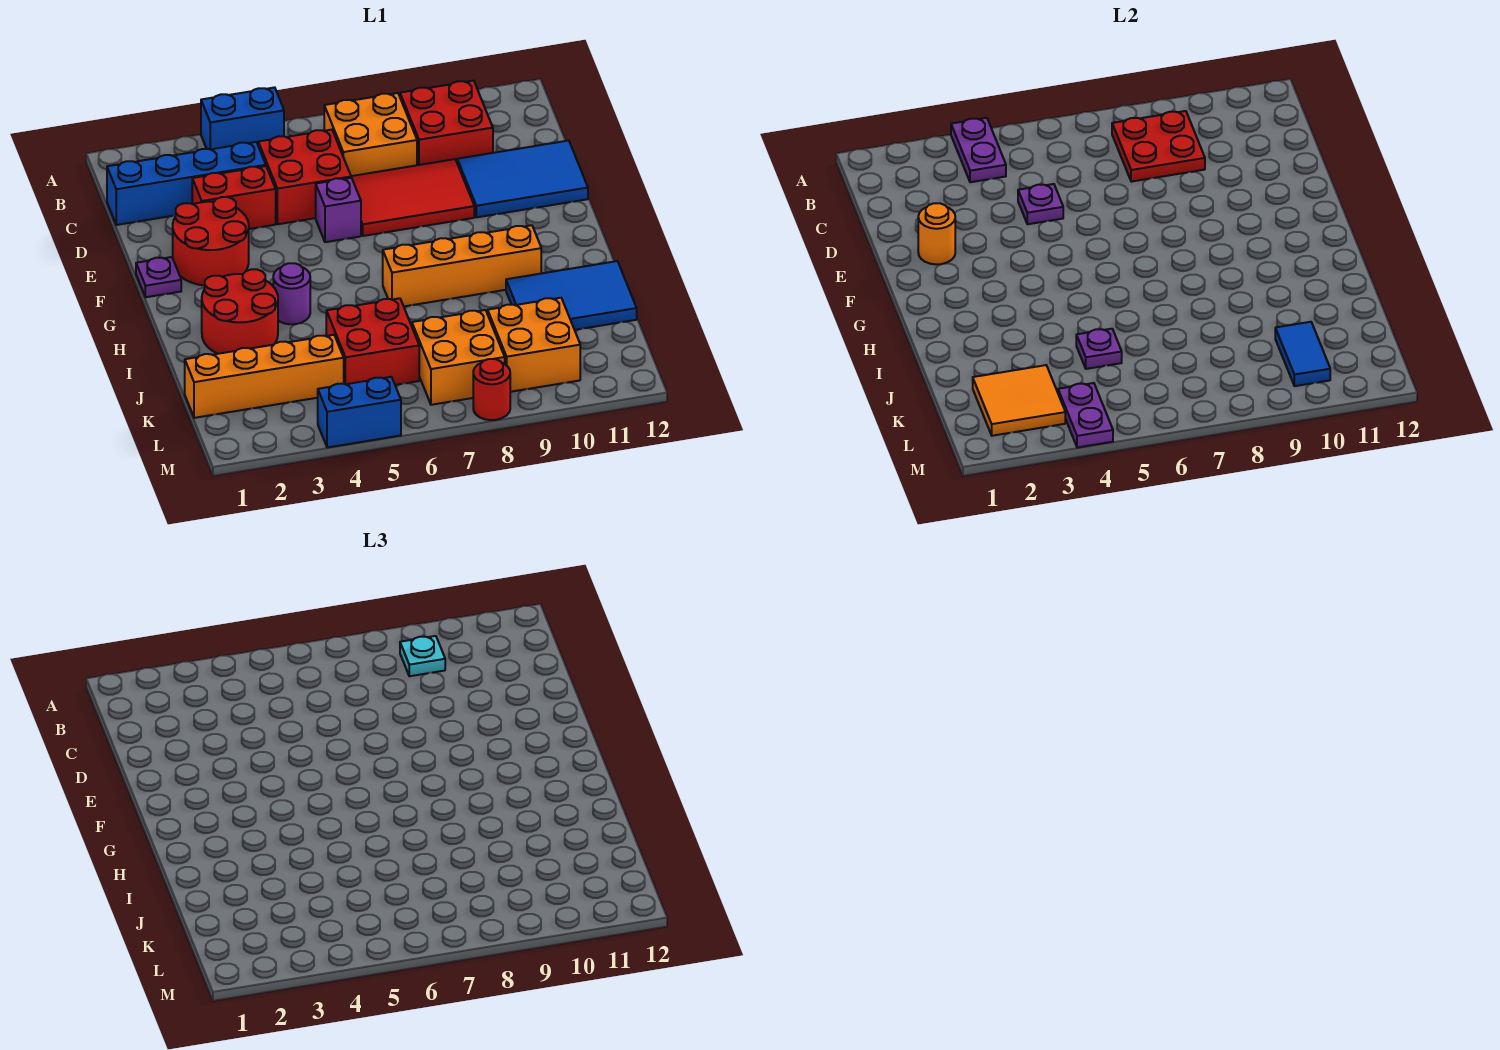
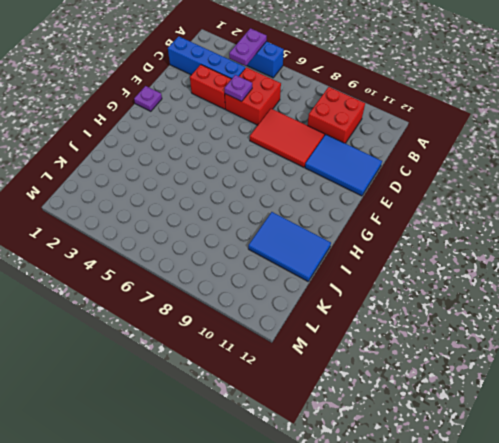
none -> orange brick B7:C8 level 1
none -> red round brick E2:F3 level 1
none -> purple brick E6 level 1
none -> red round brick H2:I3 level 1

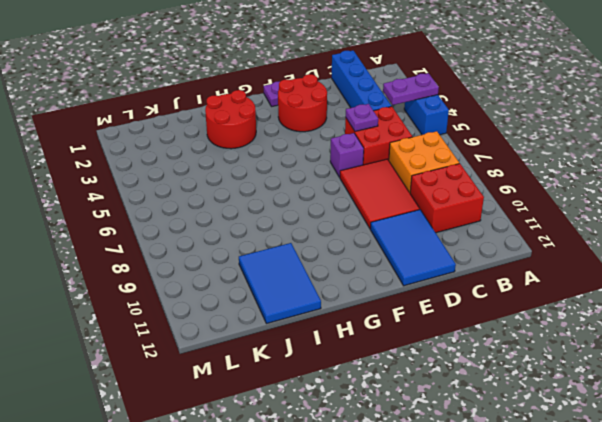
none -> red brick D3:D4 level 1
none -> purple round brick H4 level 1
none -> orange brick H7:H10 level 1
none -> red brick J5:K6 level 1

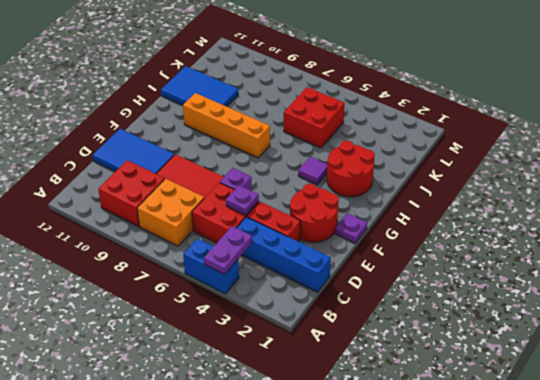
purple tile H4 level 1 -> purple round brick H4 level 1
none -> orange brick K1:K4 level 1
none -> orange brick K7:L8 level 1
none -> orange brick K9:L10 level 1
none -> blue brick M4:M5 level 1

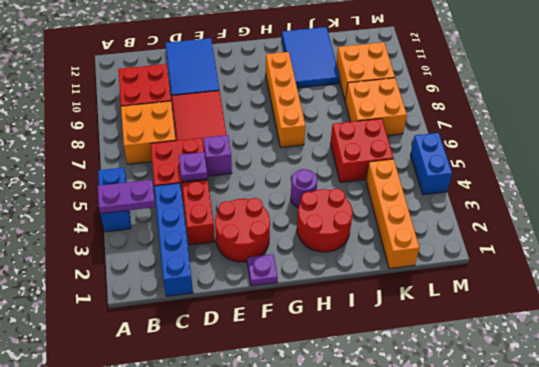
none -> red round brick M8 level 1
none -> red plate B8:C9 level 2
none -> orange round brick E2 level 2
none -> purple plate J5 level 2

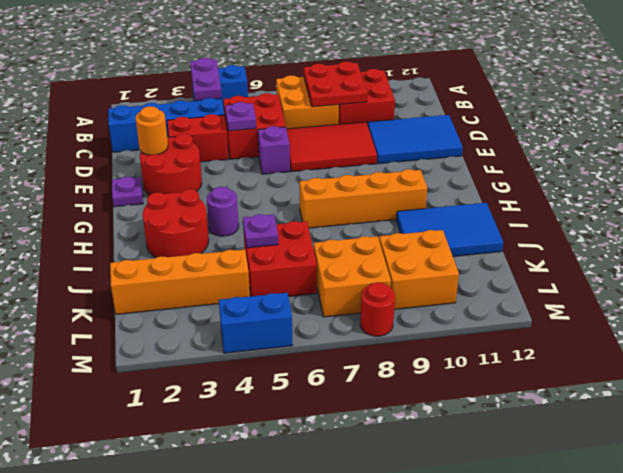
none -> orange tile K2:L3 level 2
none -> blue tile K10:L10 level 2
none -> purple plate L4:M4 level 2
none -> cyan plate B9 level 3

